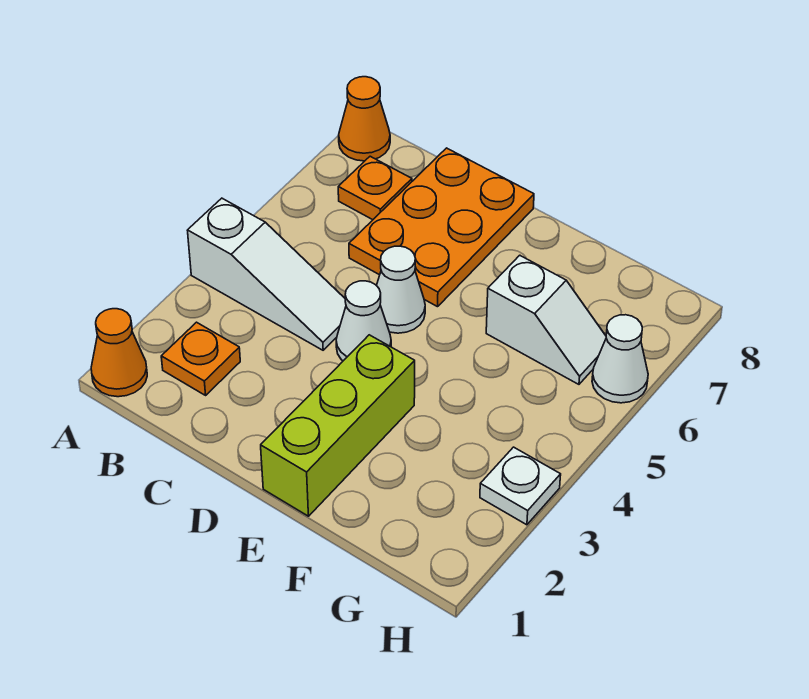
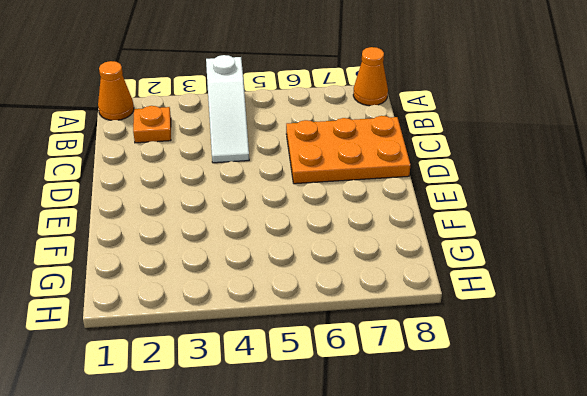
none -> orange plate B7 level 1
none -> white cone D4 level 1
none -> white cone D5 level 1

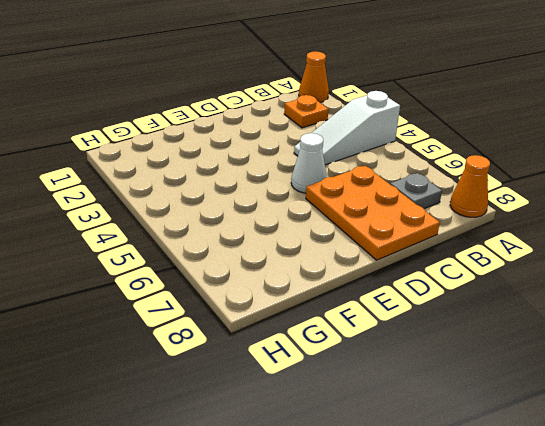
grey plate B7 level 1 -> orange plate B7 level 1
none -> white cone D4 level 1
none -> lime brick E1:E3 level 1
none -> white slope F6:G6 level 1 top F

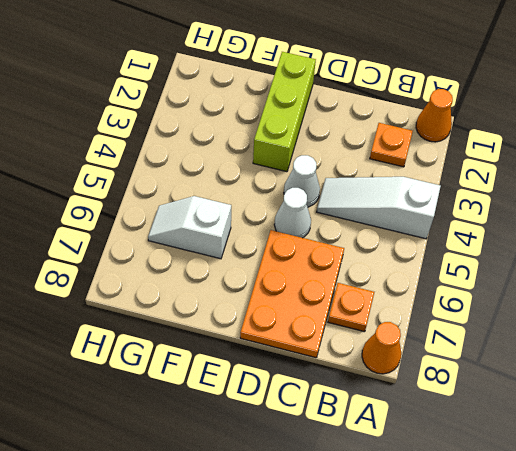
none -> white plate H3 level 1
none -> white cone H6 level 1

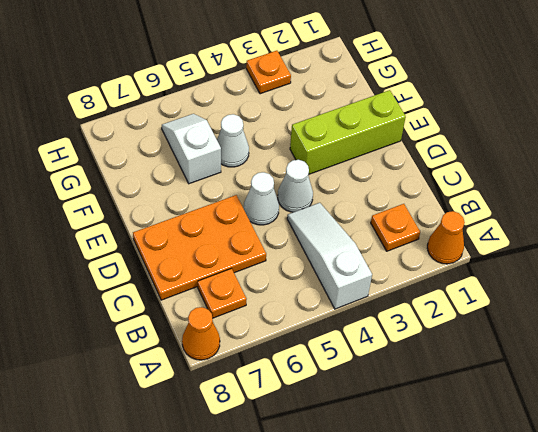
white cone F5 level 1 -> white cone H6 level 1
orange plate H3 level 1 -> white plate H3 level 1

